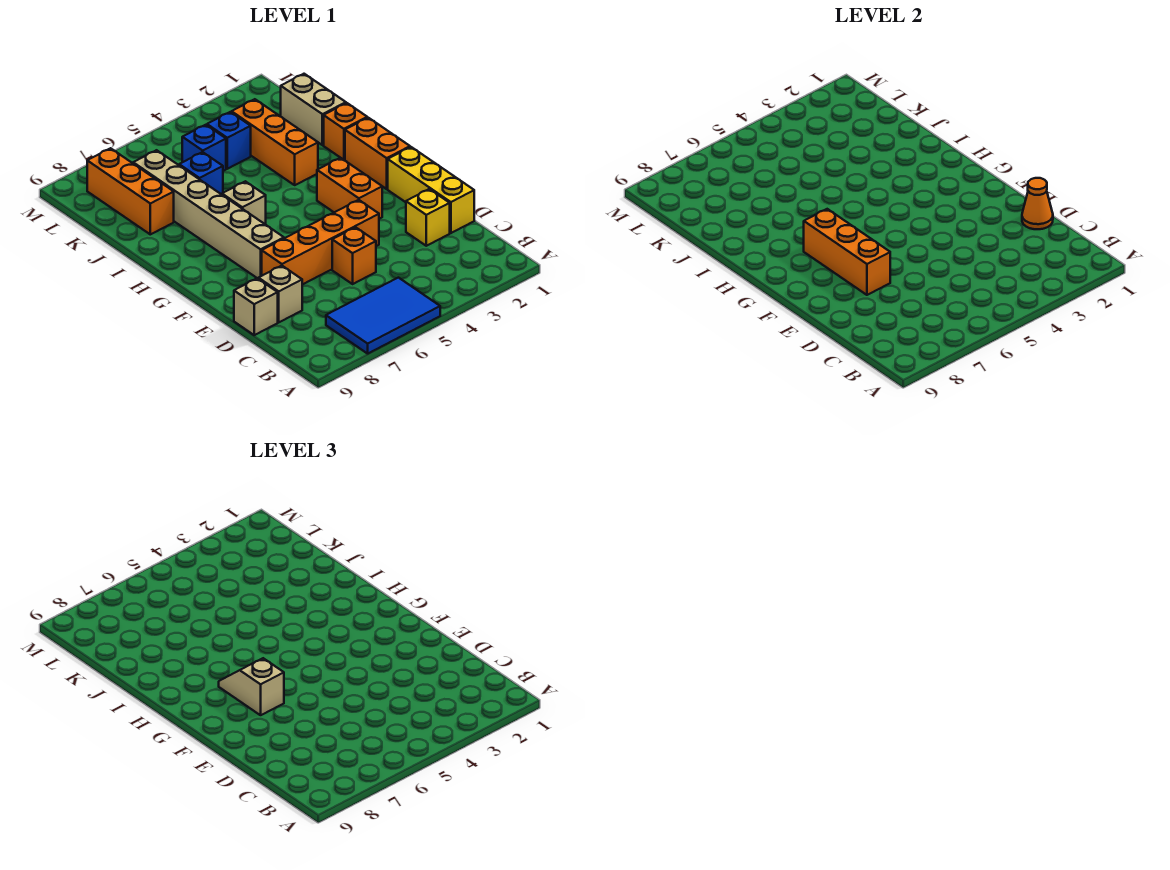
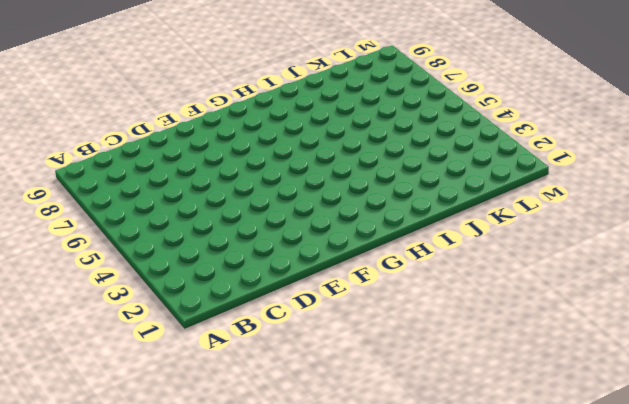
none -> blue tile A5:B7 level 1
none -> yellow brick D1:F1 level 1
none -> yellow brick D2 level 1

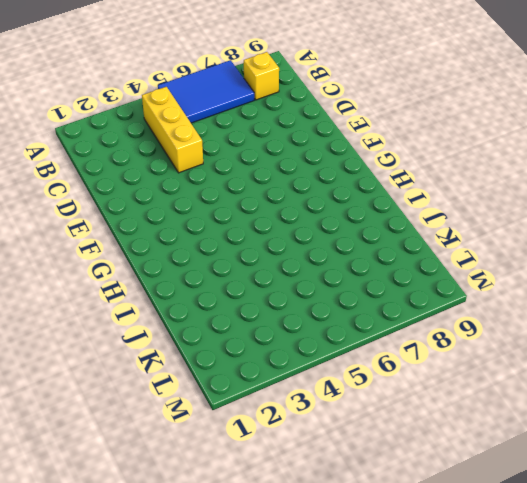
yellow brick B4:D4 level 1 -> yellow brick D1:F1 level 1
yellow brick B8 level 1 -> yellow brick D2 level 1
none -> orange brick D5 level 1
none -> tan brick D8 level 1
none -> tan brick D9 level 1

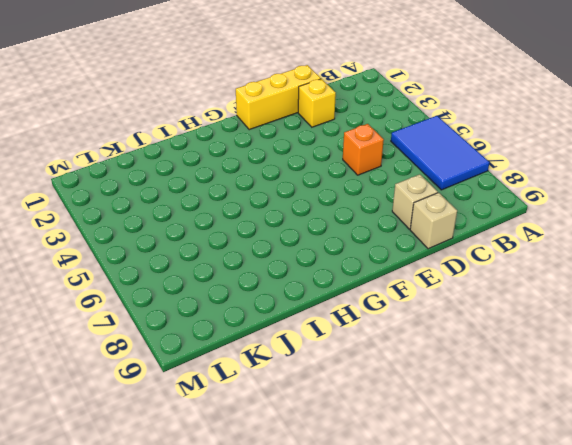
none -> orange brick E4:E7 level 1
none -> orange brick F3:G3 level 1
none -> tan brick F7:K7 level 1

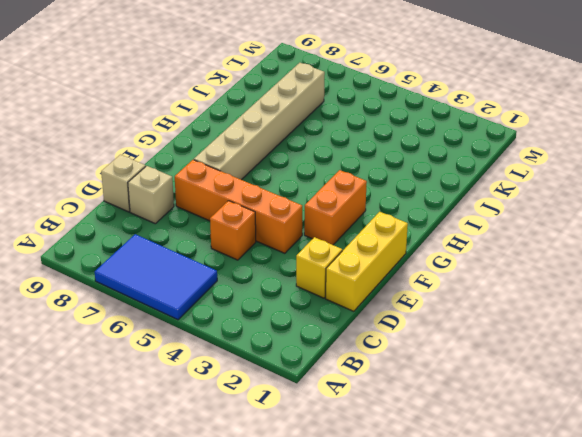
none -> orange brick G1:H1 level 1
none -> tan brick H6 level 1
none -> orange brick I1 level 1

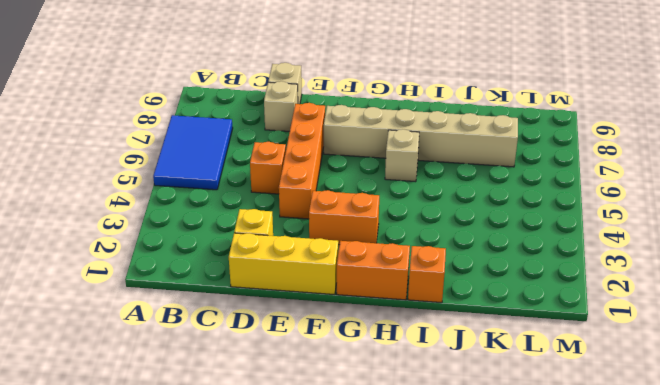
none -> orange brick I3:K3 level 1
none -> tan brick J1:K1 level 1
none -> blue brick J6 level 1

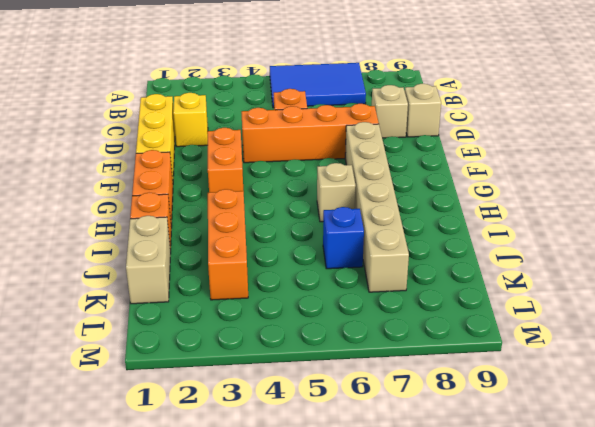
none -> orange brick J8:L8 level 1
none -> blue brick K4 level 1
none -> blue brick K5 level 1

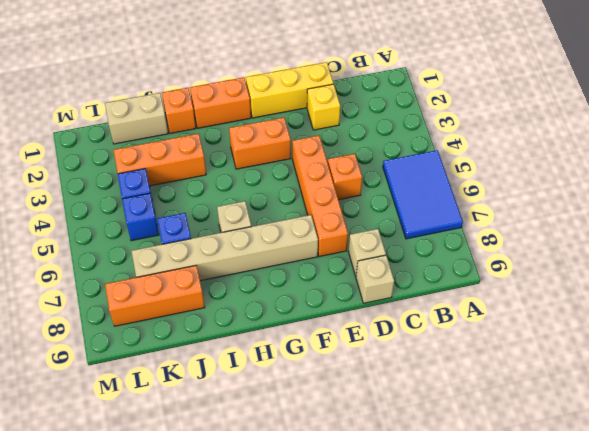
none -> orange cone D1 level 2
none -> orange brick E7:G7 level 2
none -> tan slope F7:G7 level 3 top F

